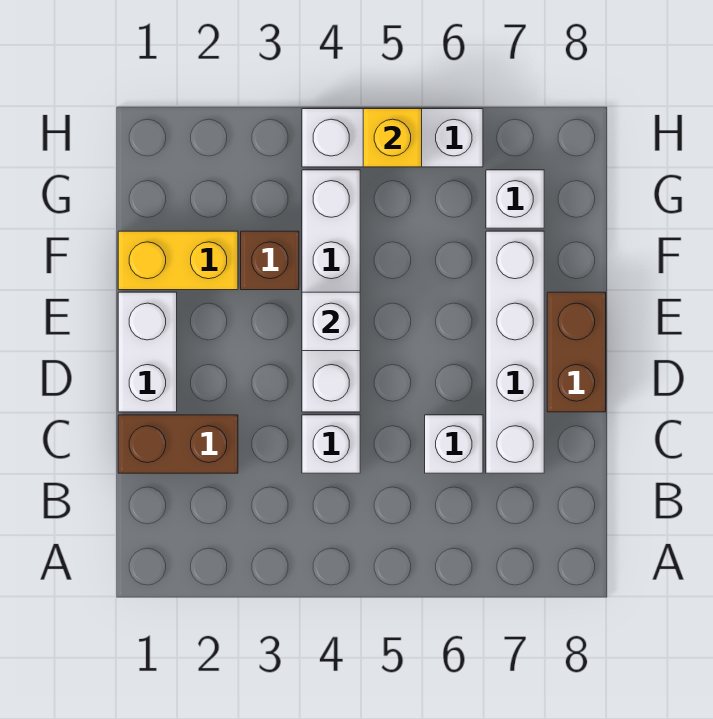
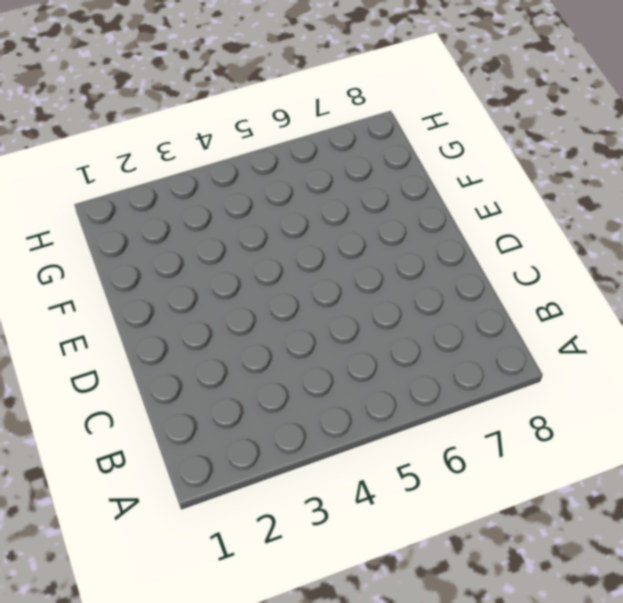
none -> brown brick C1:C2 level 1
none -> white brick C4 level 1
none -> white brick C6 level 1

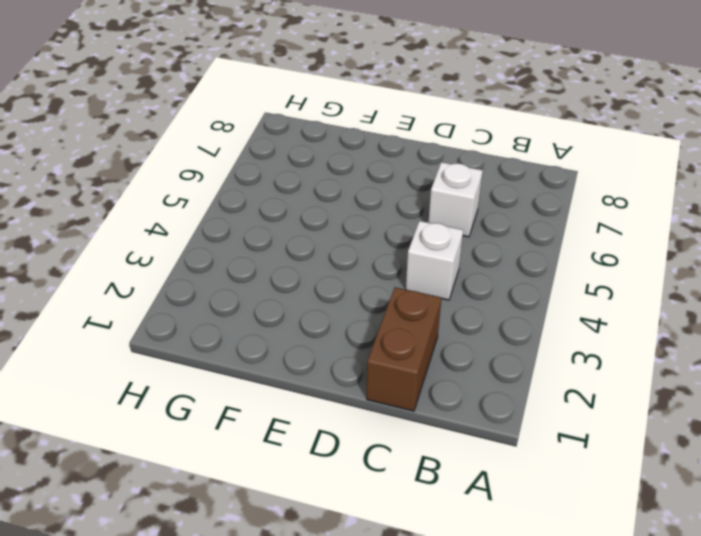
none -> white brick C7:F7 level 1
none -> white brick D1:E1 level 1
none -> white brick D4:G4 level 1

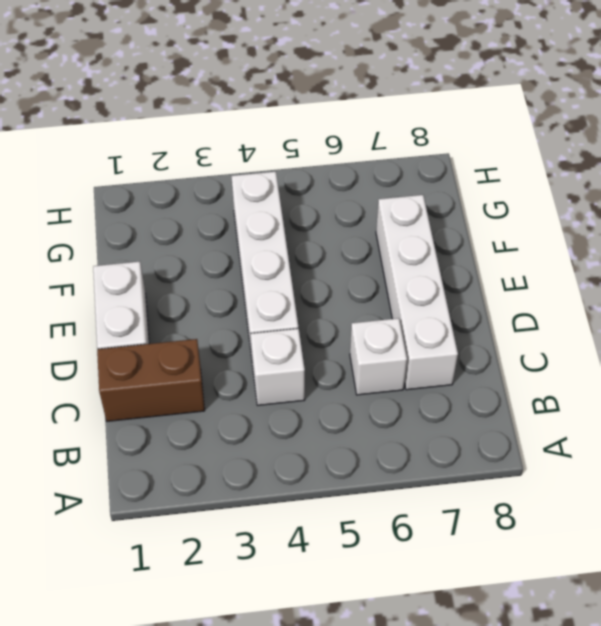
none -> brown brick D8:E8 level 1
none -> yellow brick F1:F2 level 1
none -> brown brick F3 level 1

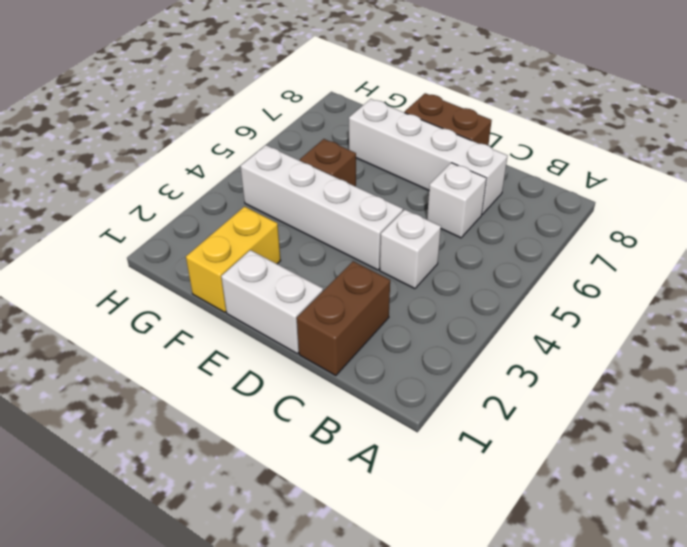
brown brick F5 level 1 -> brown brick F3 level 1
none -> white brick G7 level 1
none -> white brick H4:H6 level 1
none -> white brick E4 level 2

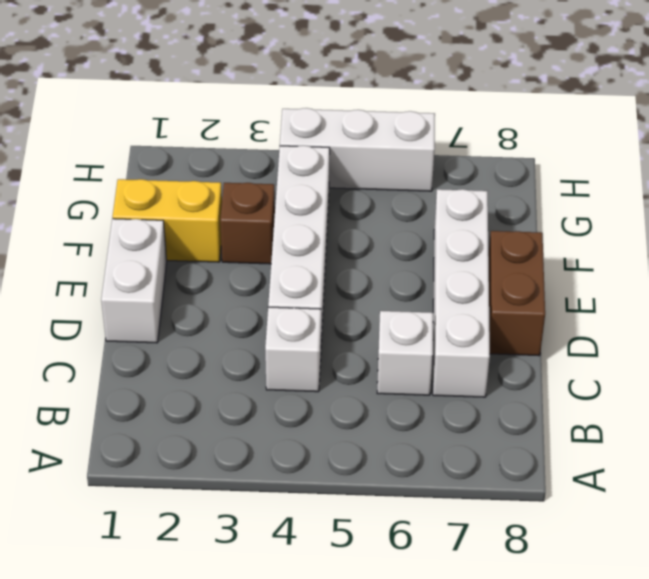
none -> brown brick C1:C2 level 1
none -> white brick G7 level 1
none -> white brick E4 level 2

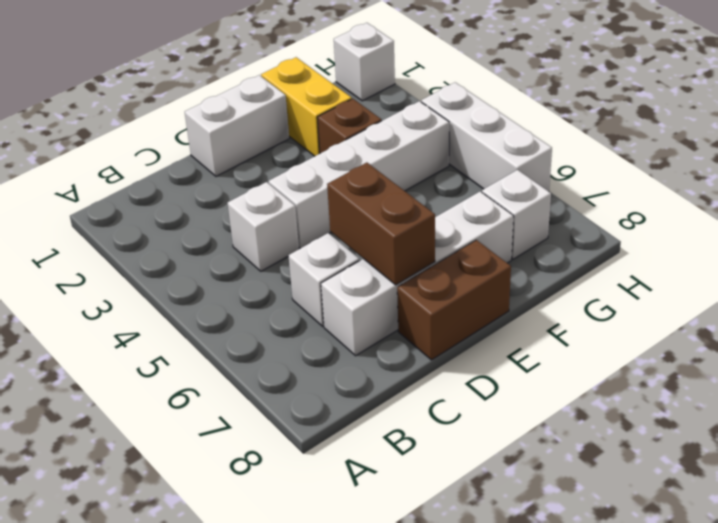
brown brick D6:D7 level 2 -> brown brick C1:C2 level 1
white brick H1 level 1 -> white brick E4 level 2
none -> yellow brick H5 level 2

